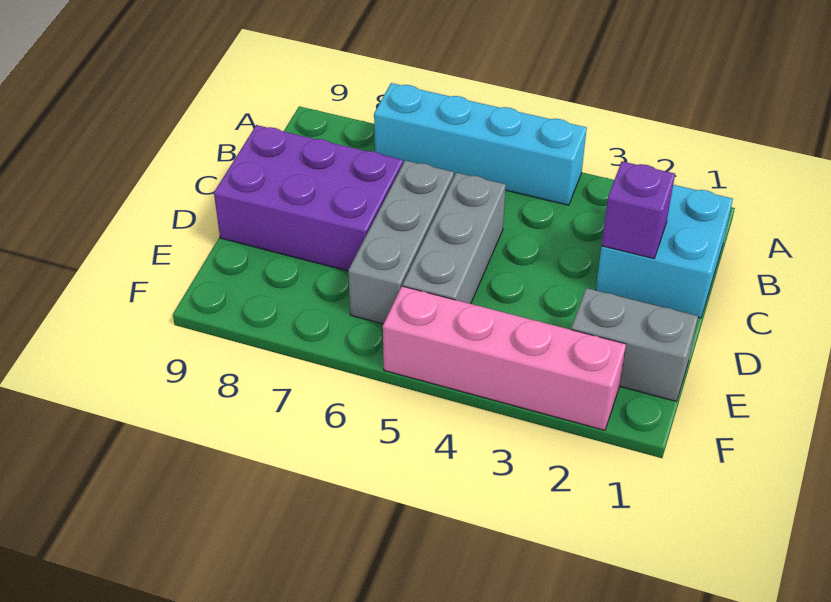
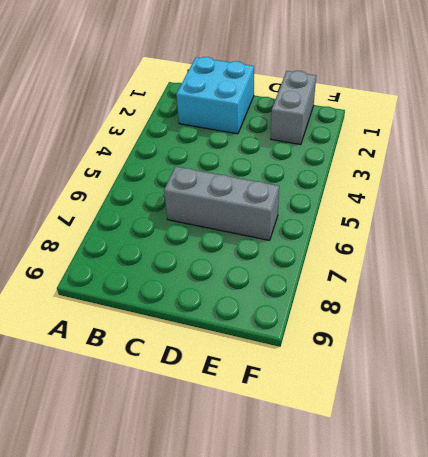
none -> cyan brick A4:A7 level 1
none -> grey brick C5:E5 level 1

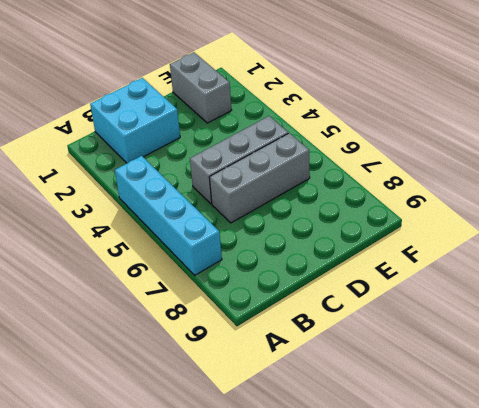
none -> purple brick C7:D9 level 1
none -> pink brick F2:F5 level 1

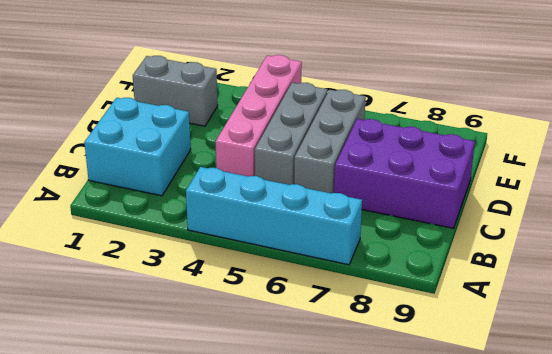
pink brick C4:F4 level 1 -> pink brick F2:F5 level 1
none -> purple brick C2 level 2

